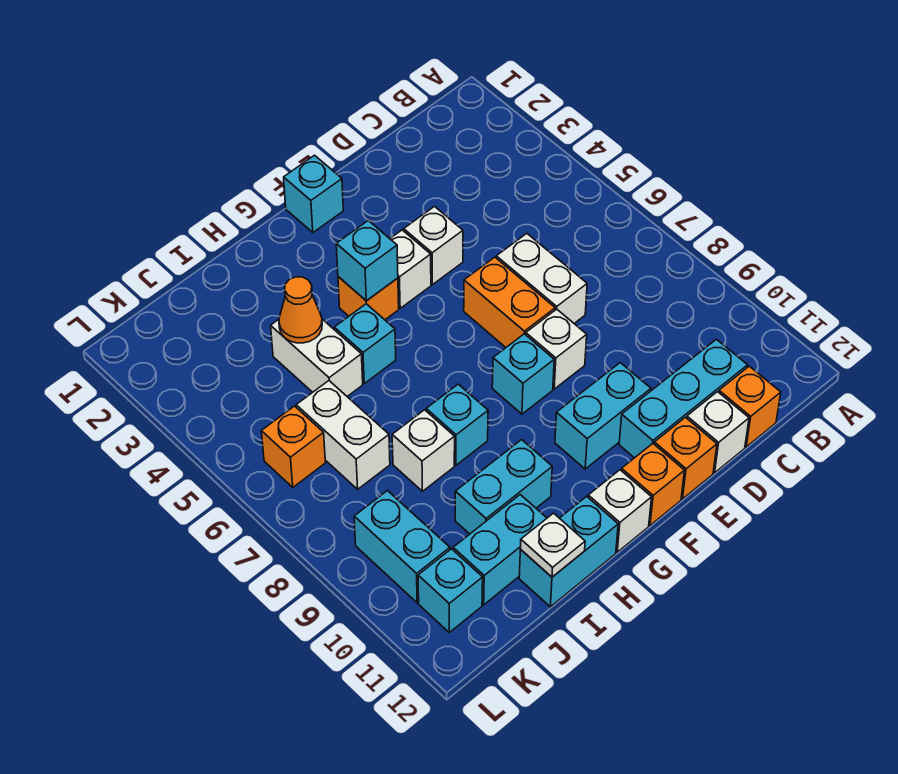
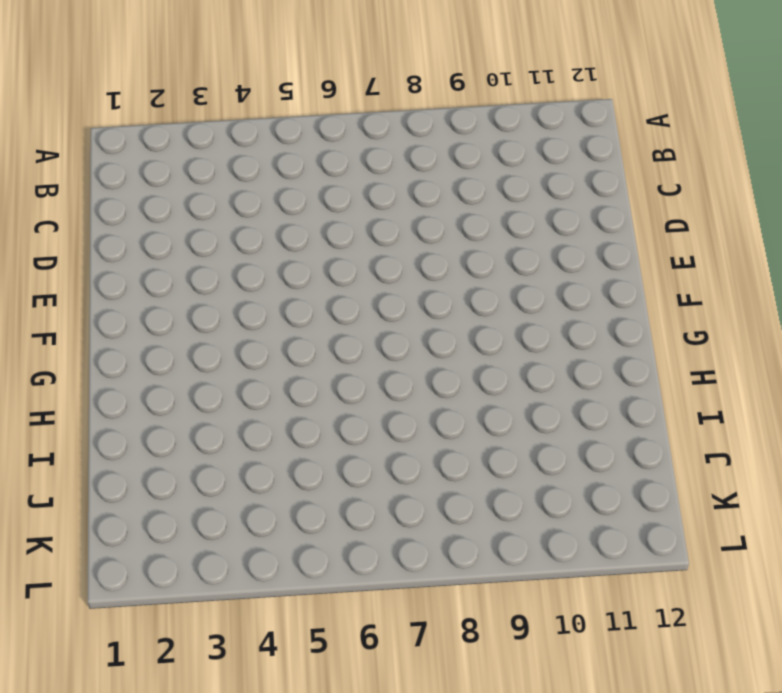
none -> cyan brick C11:E11 level 1
none -> orange brick C12 level 1
none -> white brick D6:D7 level 1

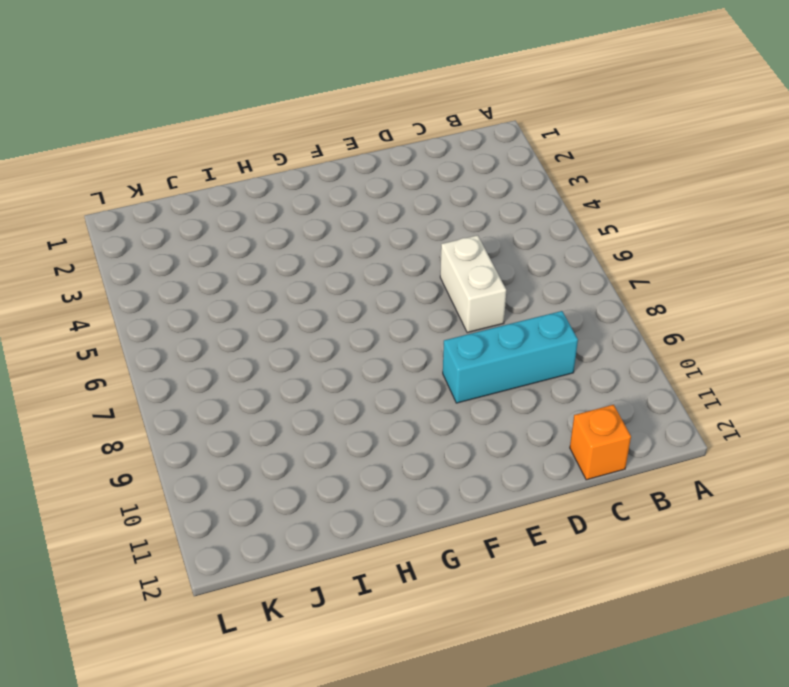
cyan brick C9:E9 level 1 -> cyan brick C11:E11 level 1
none -> white brick D12 level 1
none -> white brick E4 level 1
none -> orange brick E6:E7 level 1

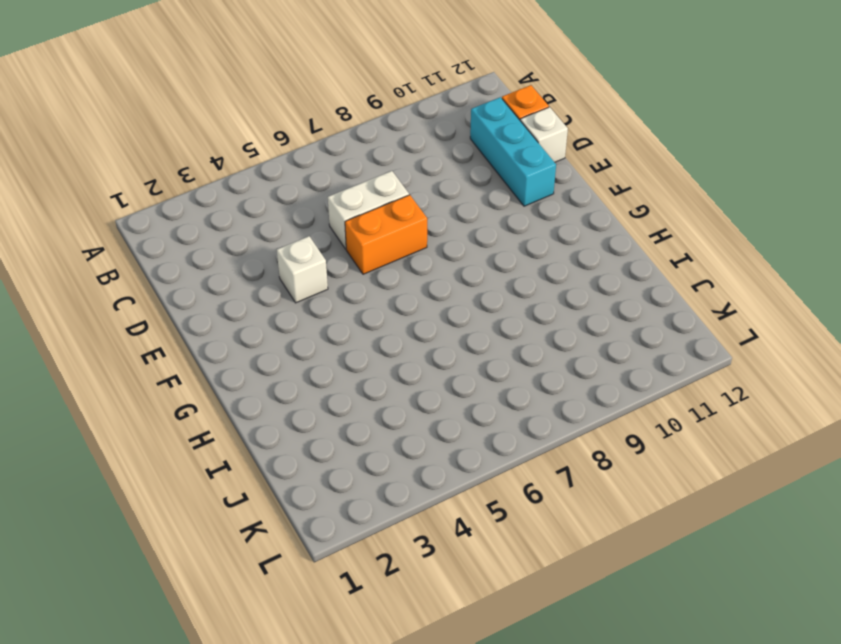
none -> white brick E8 level 1
none -> cyan brick E10:F10 level 1
none -> orange brick E12 level 1

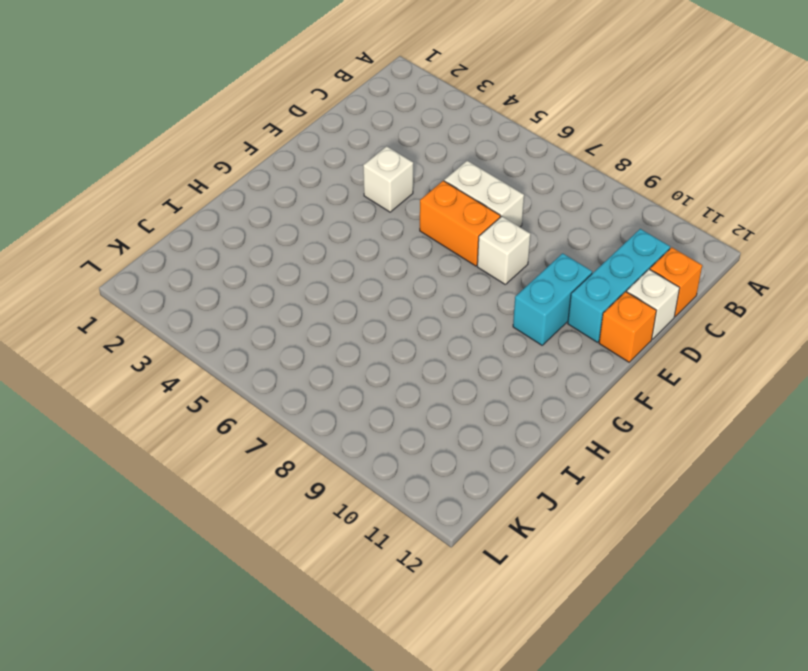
none -> cyan brick F1 level 1
none -> white brick F4 level 1
none -> cyan brick F8 level 1

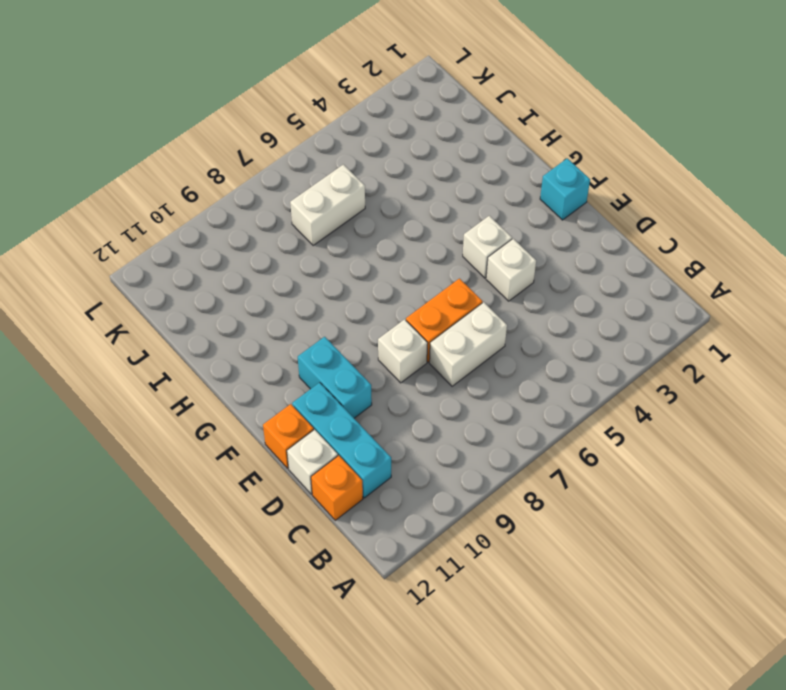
none -> cyan brick F8 level 1
none -> orange brick F12 level 1
none -> orange brick G4 level 1

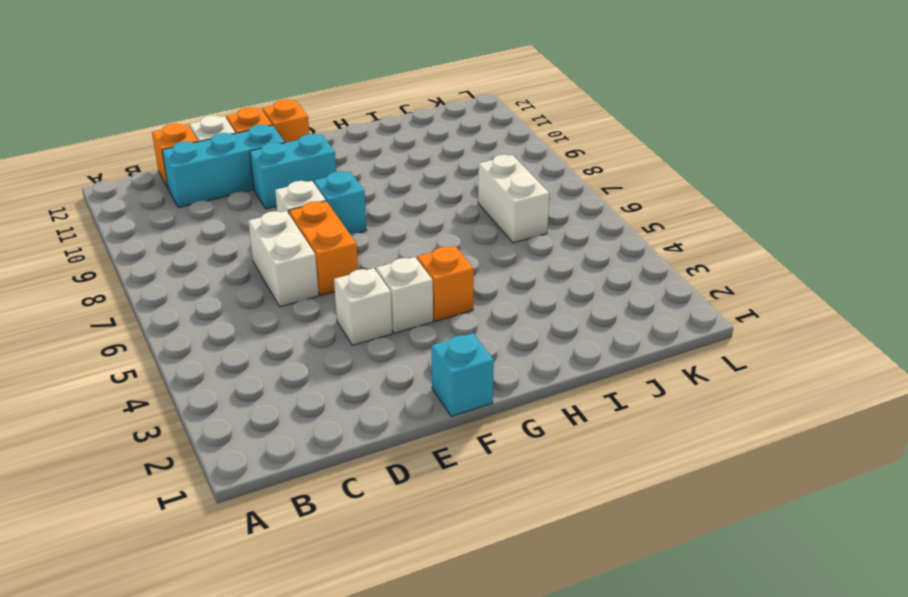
none -> white brick G12 level 1
none -> cyan brick H5 level 1
none -> cyan brick H8 level 1

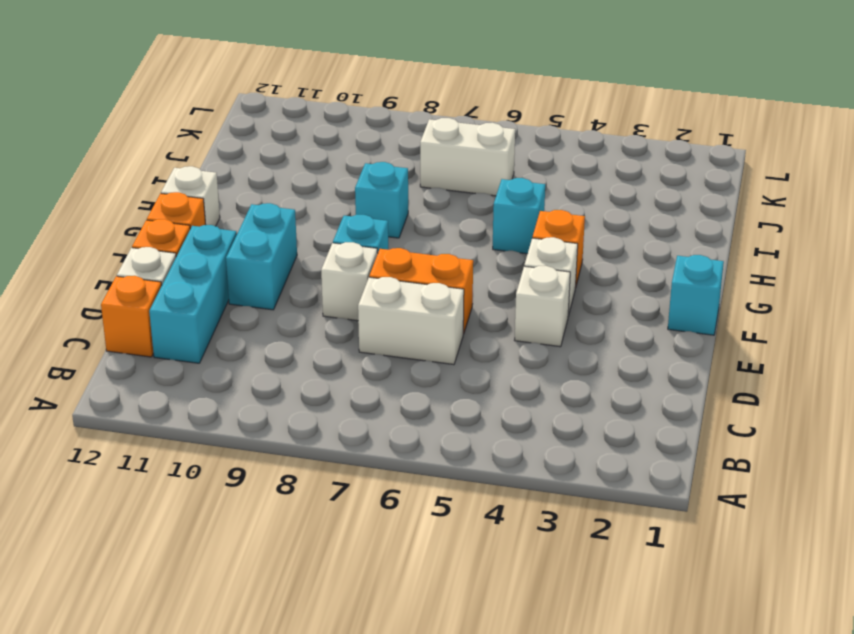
none -> cyan brick H10:I10 level 1
none -> cyan brick H12:I12 level 1
none -> white brick I4:I5 level 1

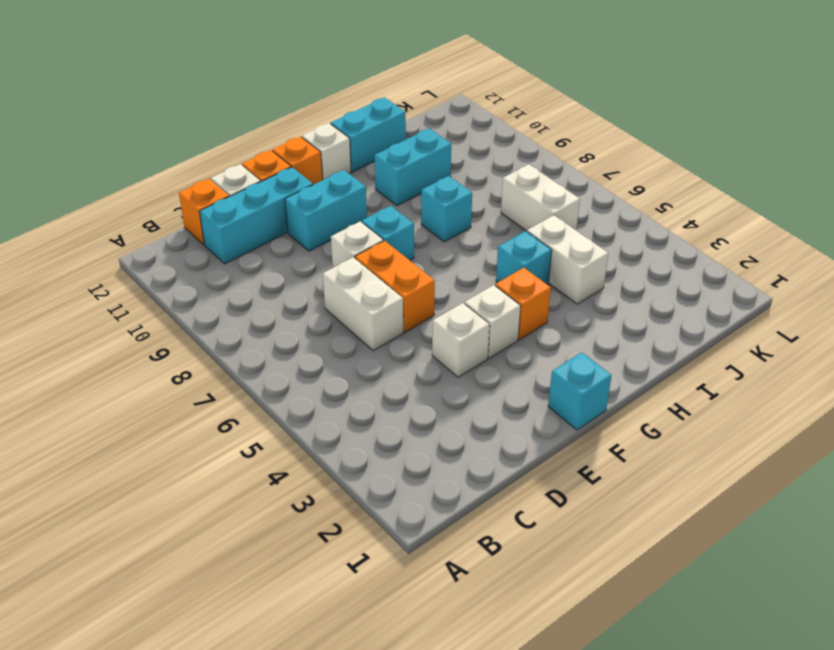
none -> white brick I8 level 1
none -> cyan brick I11:J11 level 1
none -> orange brick K6 level 1

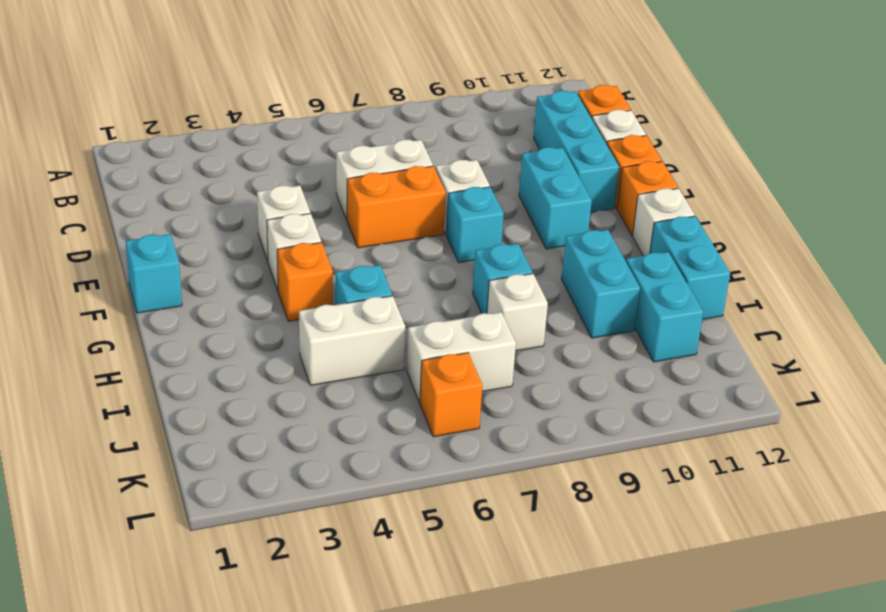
none -> cyan brick K9:K10 level 1
none -> cyan brick K11 level 1
none -> cyan brick G4 level 2

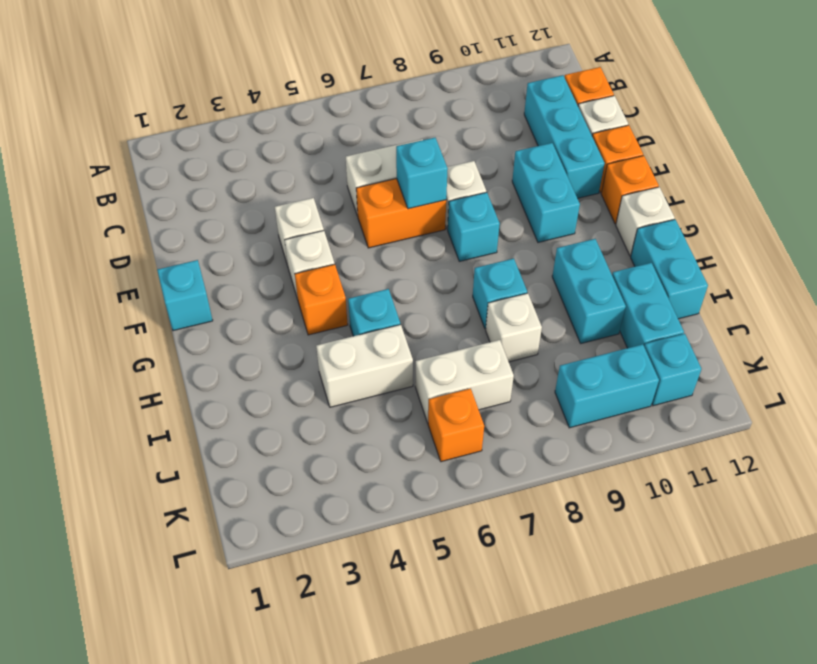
cyan brick E7 level 2 -> cyan brick G4 level 2
none -> orange cone I4 level 2
none -> white plate I12 level 2

